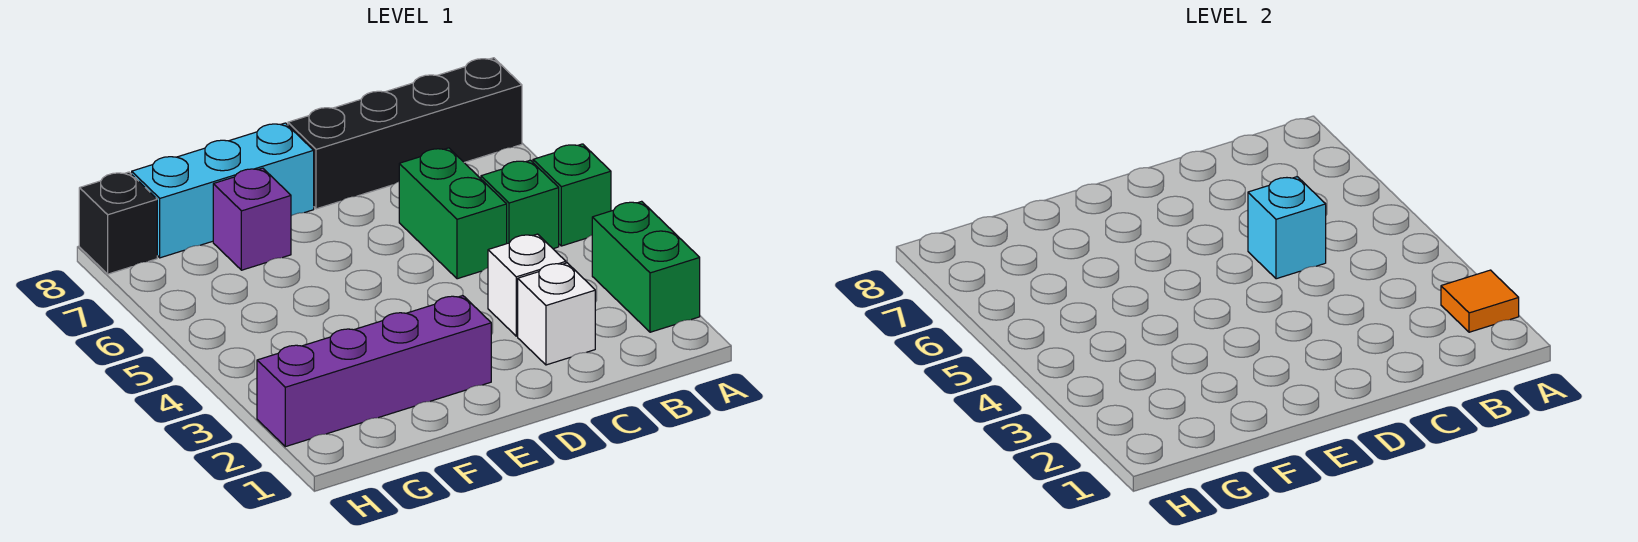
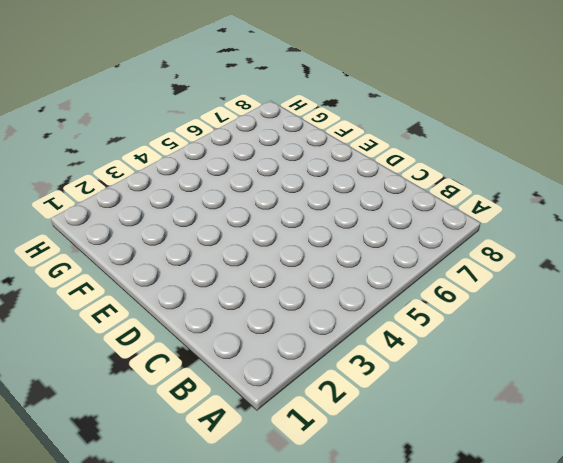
none -> green brick A2:A3 level 1
none -> green brick A5 level 1
none -> black brick A8:D8 level 1

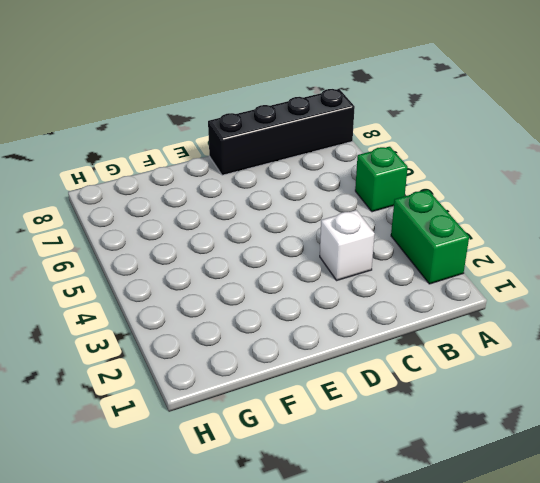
none -> green brick B5 level 1
none -> white brick C2 level 1
none -> green brick C5:C6 level 1

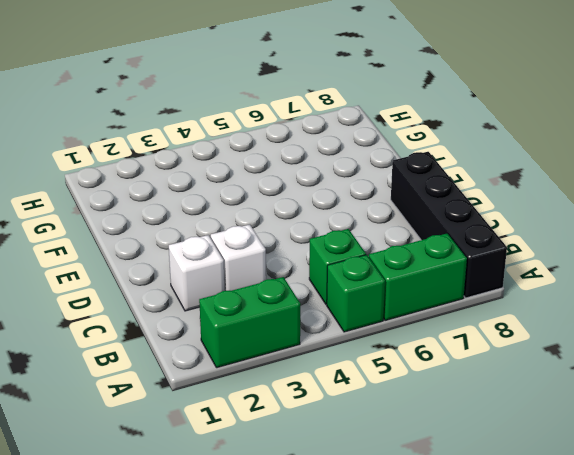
green brick A6:A7 level 1 -> green brick C5:C6 level 1
none -> purple brick E2:H2 level 1
none -> cyan brick E8:G8 level 1
none -> purple brick F7 level 1

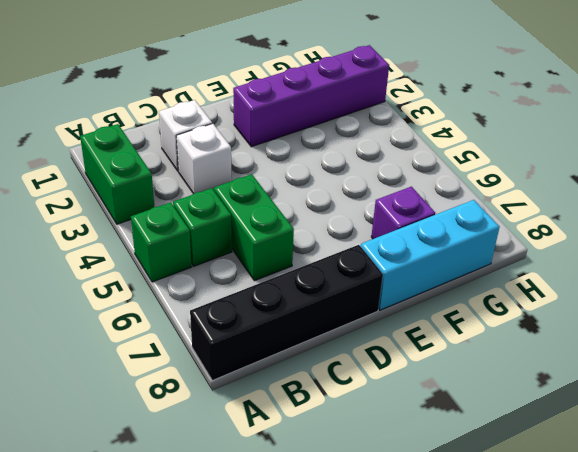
none -> black brick H8 level 1
none -> orange tile A2 level 2
none -> cyan brick C5 level 2

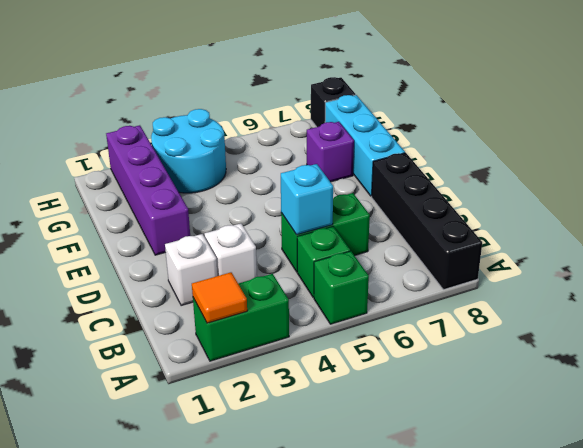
cyan round brick G3:H4 level 1 -> none

